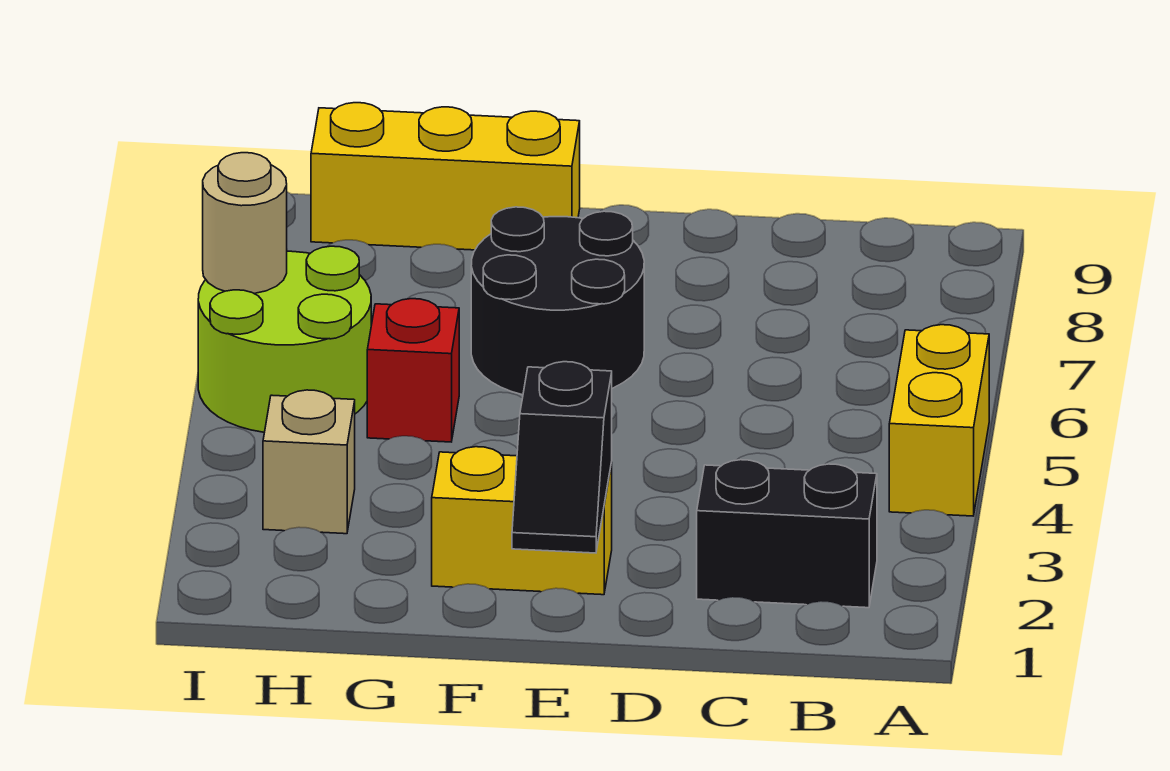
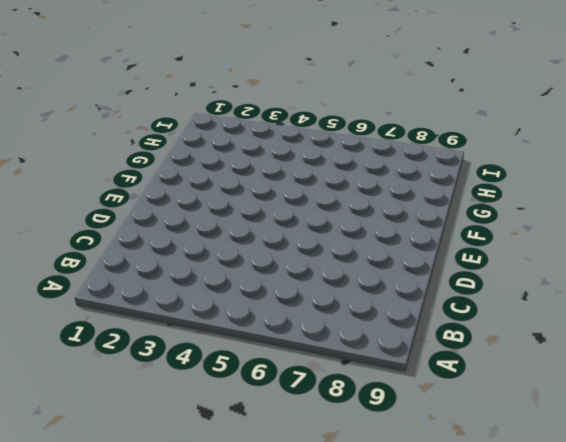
none -> yellow brick A4:A5 level 1
none -> black brick B2:C2 level 1

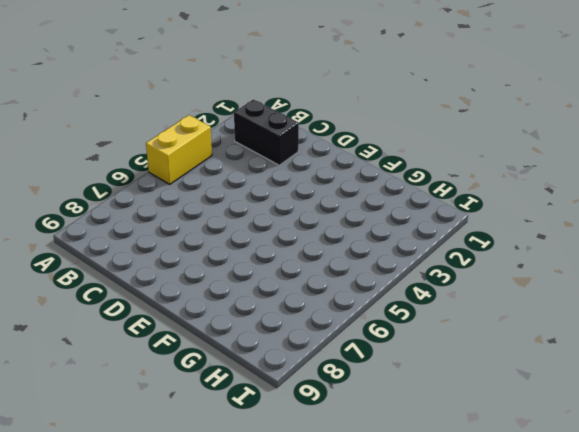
none -> yellow brick E2:F2 level 1
none -> black round brick E6:F7 level 1

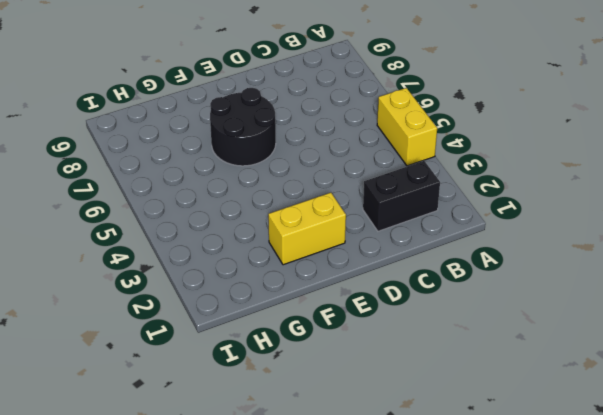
none -> yellow brick F9:H9 level 1
none -> red brick G5 level 1

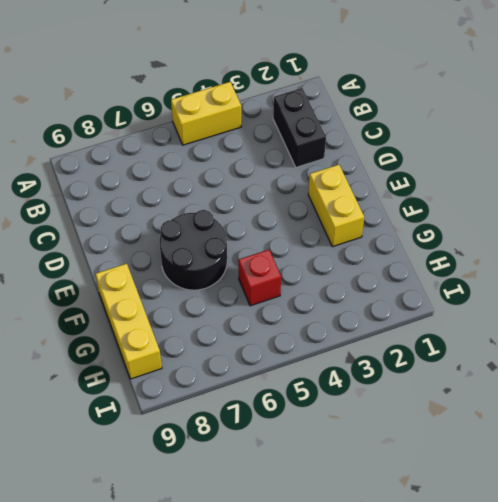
none -> tan brick H3 level 1
none -> lime round brick H5:I6 level 1

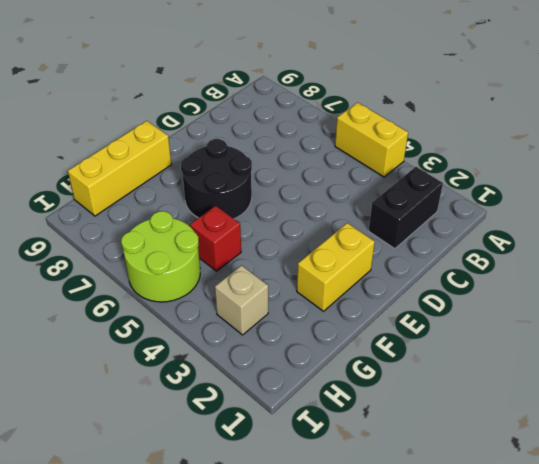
none -> black slope E1:E2 level 2 top 2
none -> tan round brick I6 level 2

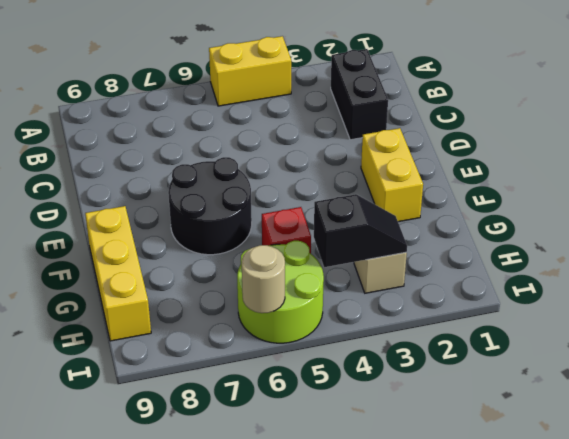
black slope H3:H4 level 2 top 4 -> black slope E1:E2 level 2 top 2

